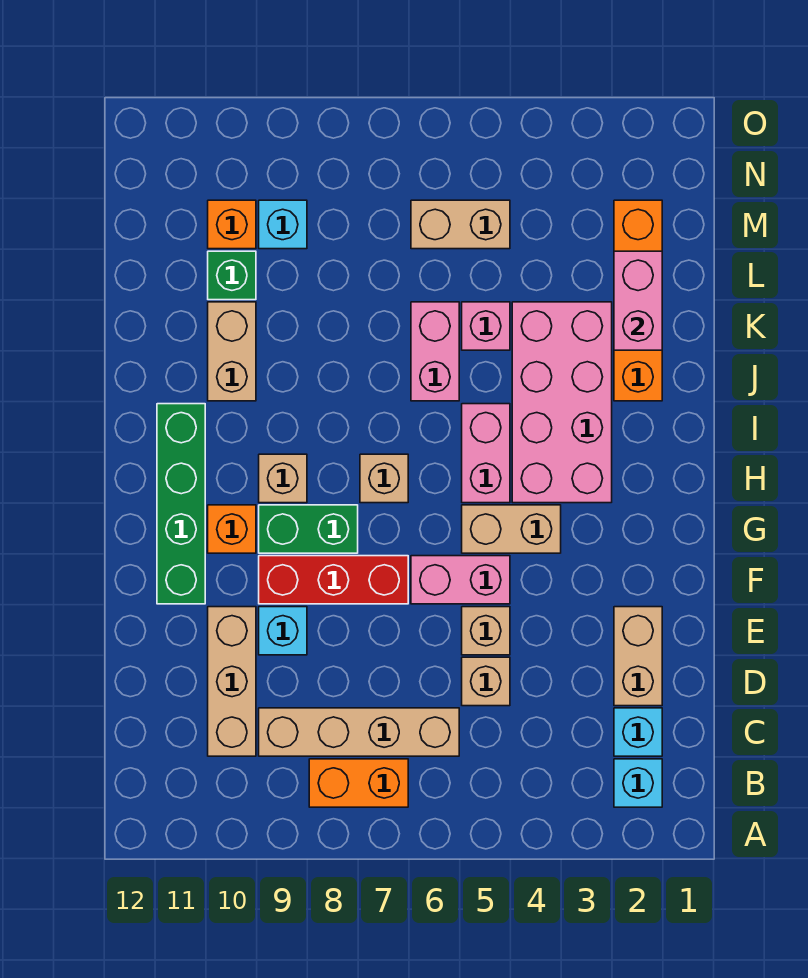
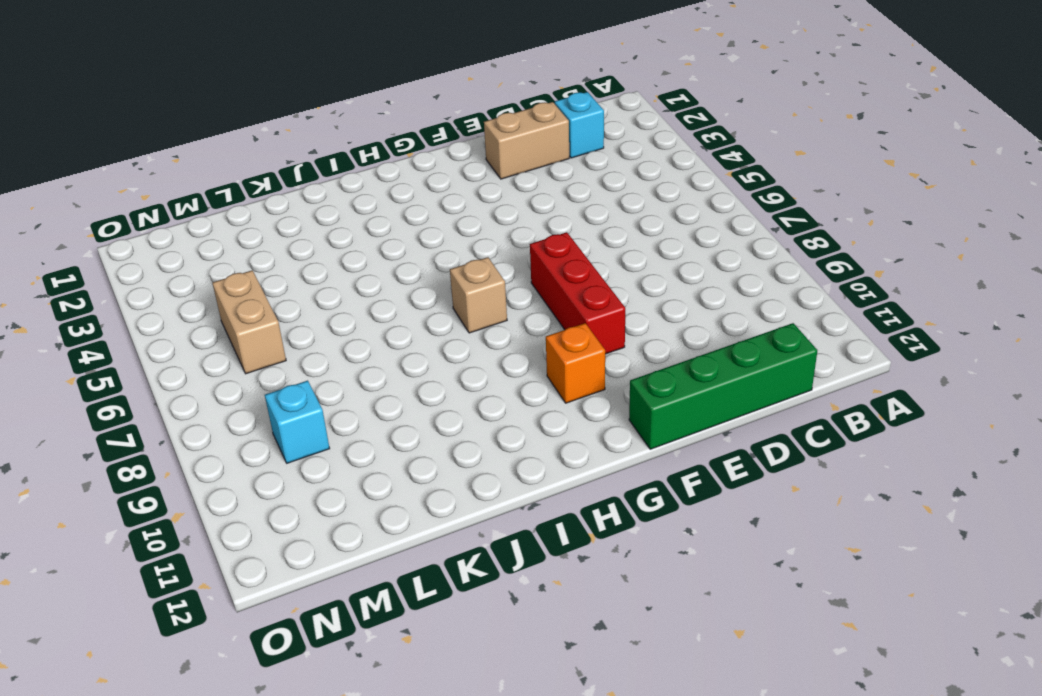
green brick C12:F12 level 1 -> green brick F11:I11 level 1
none -> cyan brick B2 level 1
none -> orange brick B7:B8 level 1
none -> tan brick C6:C9 level 1

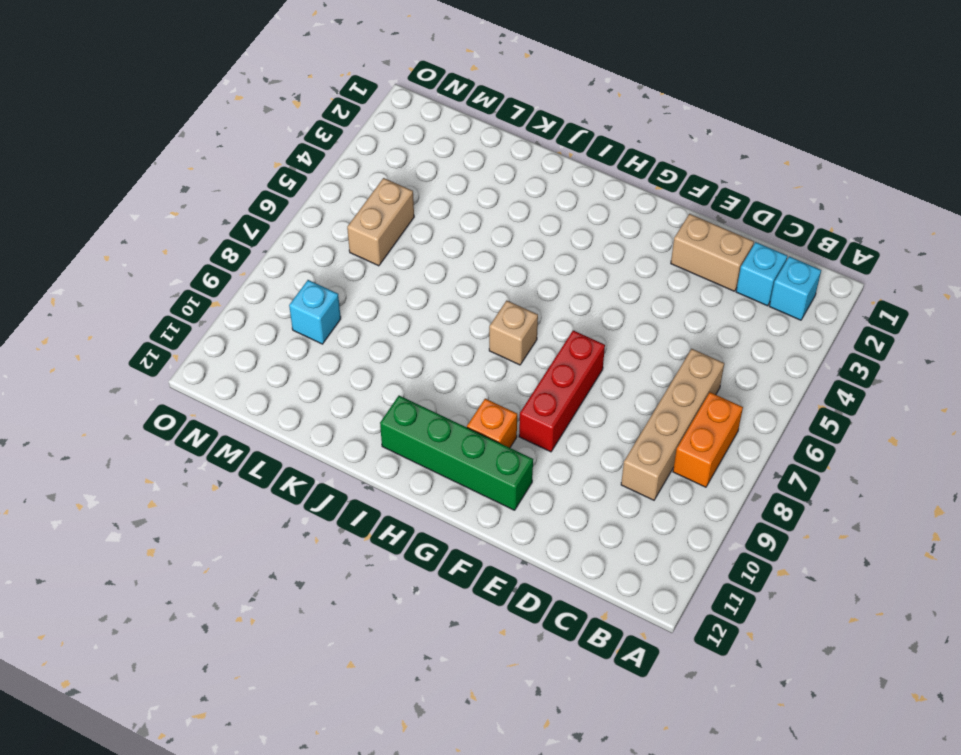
none -> tan brick C10:E10 level 1
none -> tan brick D5 level 1
none -> tan brick E5 level 1

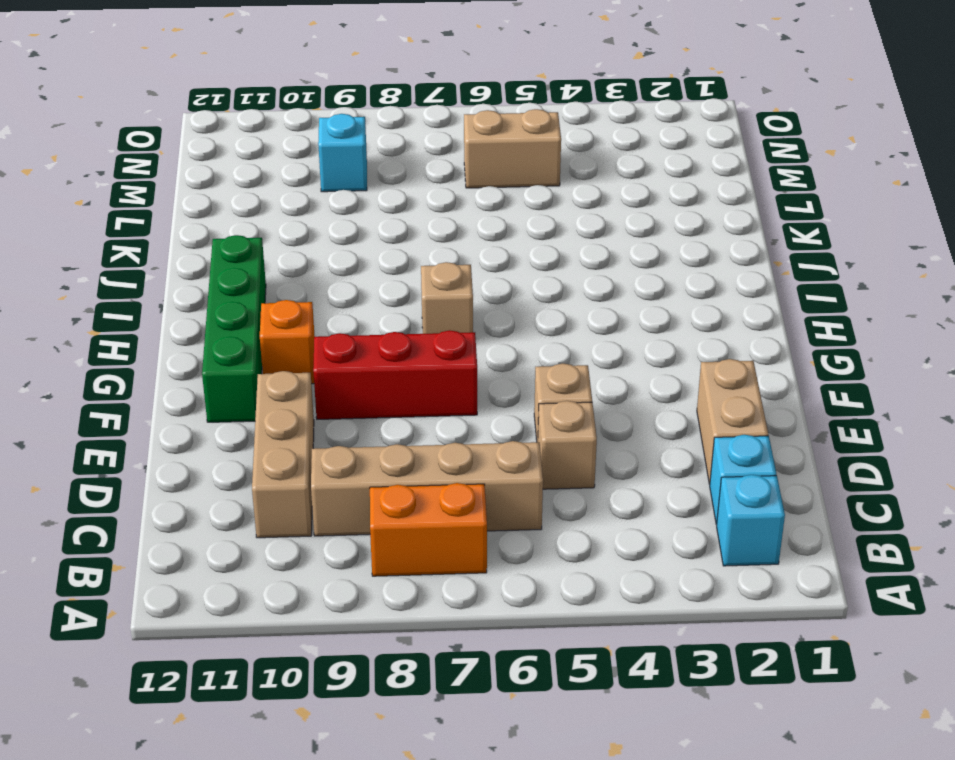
none -> cyan brick E9 level 1
none -> pink brick F5:F6 level 1
none -> tan brick G4:G5 level 1

